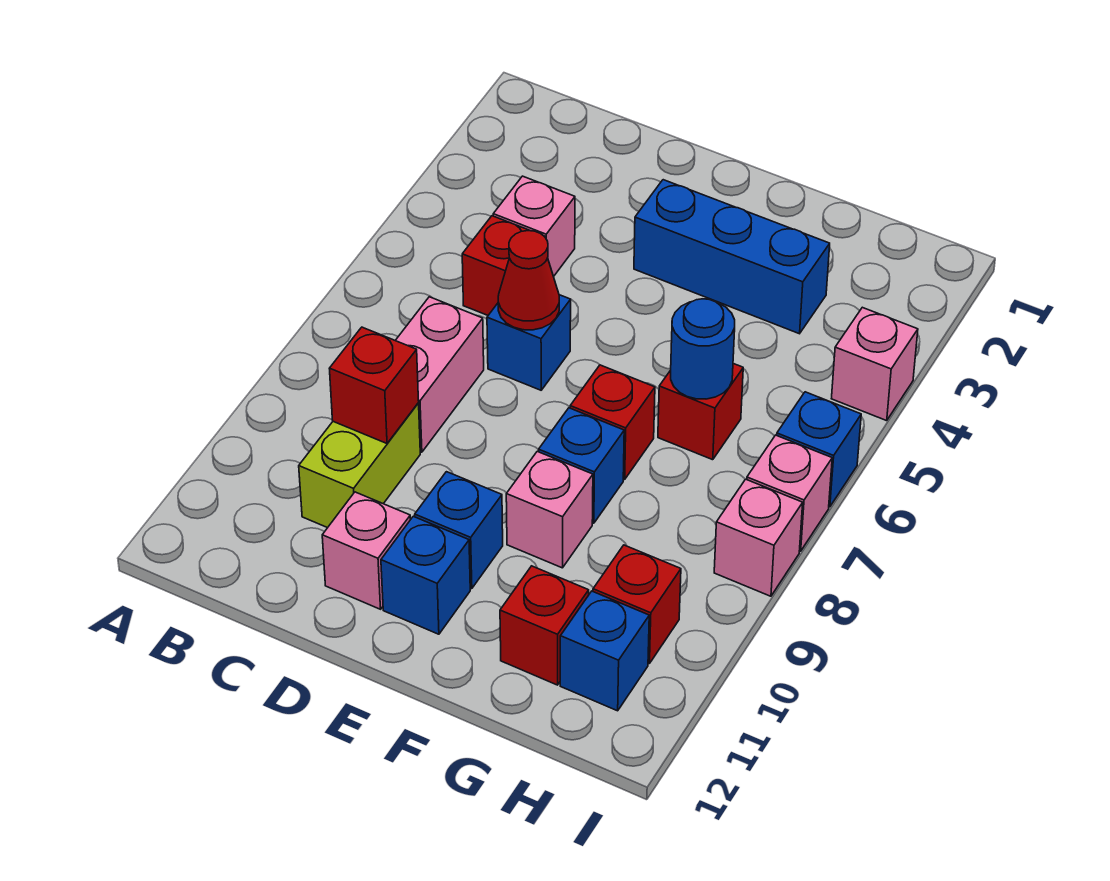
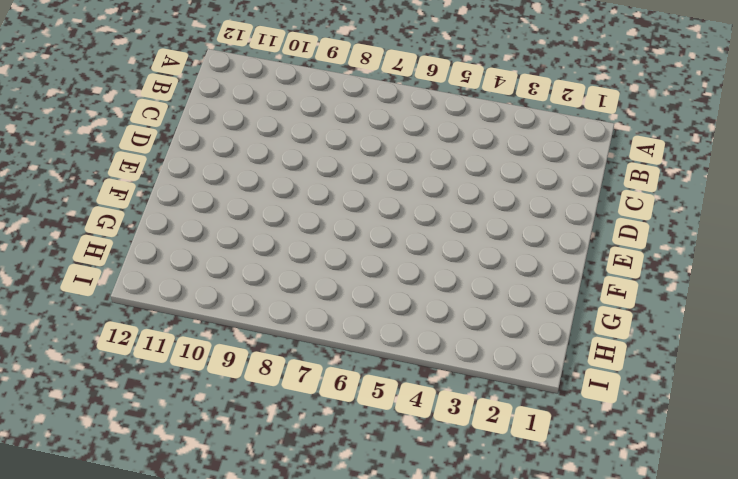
none -> pink brick C4 level 1
none -> red brick C5 level 1
none -> pink brick C7:C8 level 1

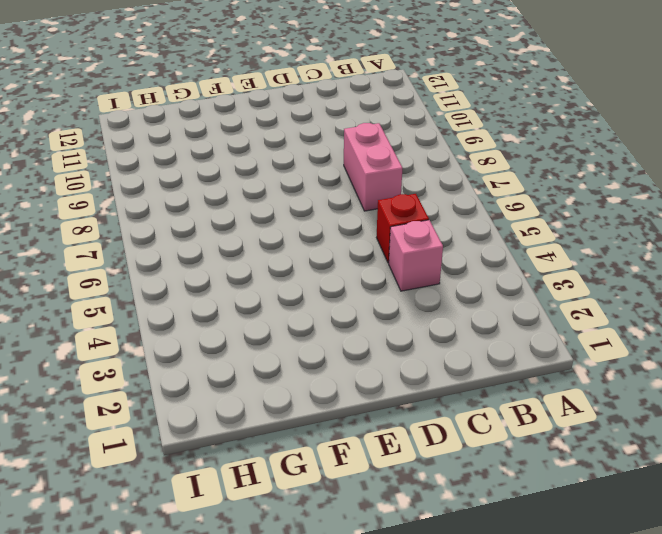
none -> lime brick C9:C10 level 1
none -> blue brick D6 level 1
none -> pink brick D11 level 1

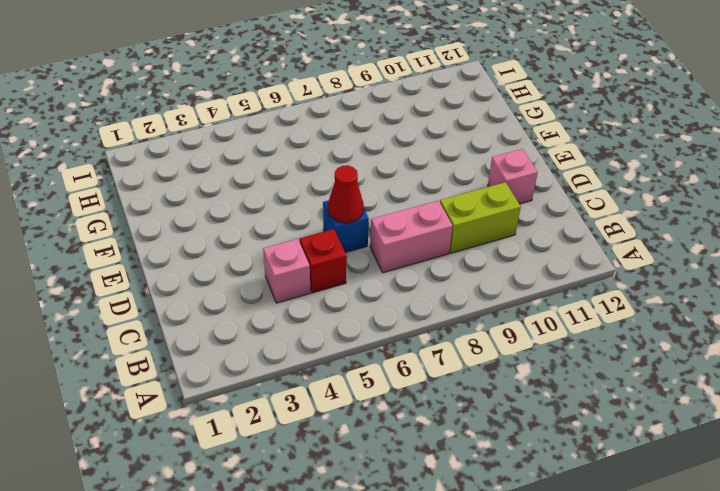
none -> blue brick E3:G3 level 1
none -> blue brick E10 level 1
none -> blue brick E11 level 1

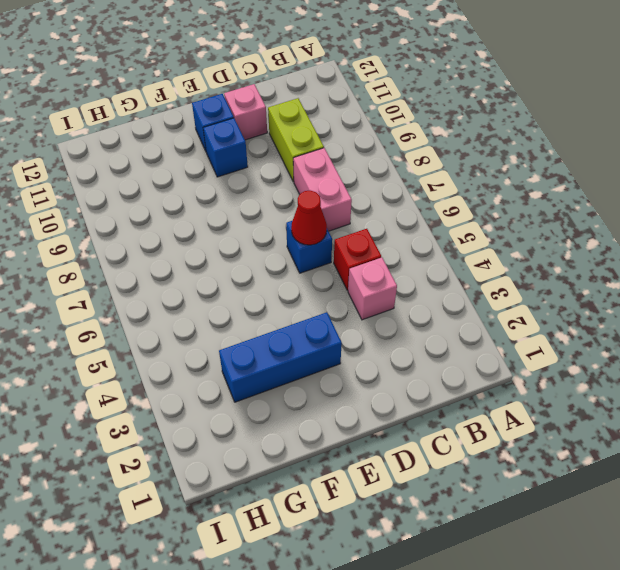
none -> red brick F7 level 1
none -> blue brick F8 level 1
none -> pink brick F9 level 1

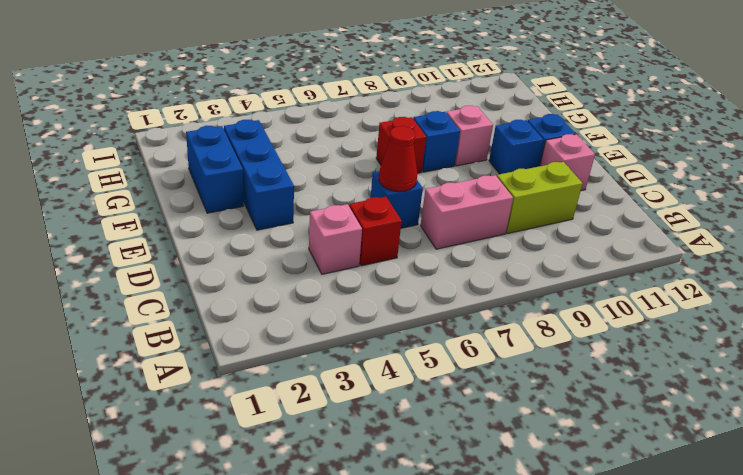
blue brick F2:G2 level 1 -> none
none -> red brick G6 level 1
none -> red brick G11 level 1
none -> red brick H10 level 1

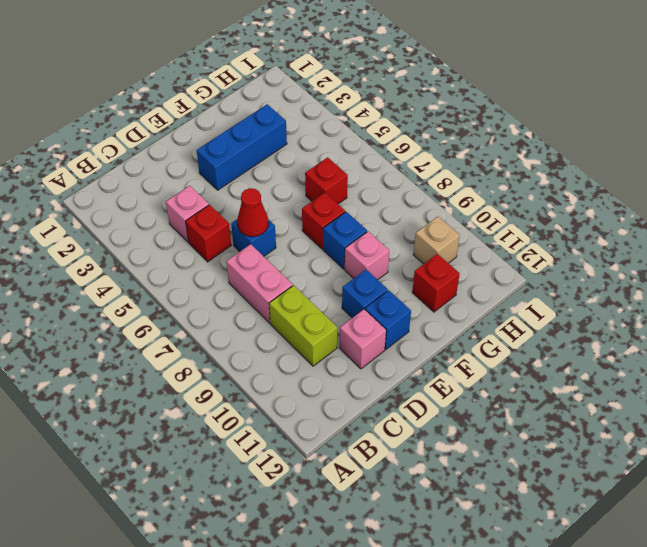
tan brick H10 level 1 -> red brick H10 level 1
none -> blue brick H11 level 1
none -> pink brick I4 level 1
none -> blue brick I6 level 1

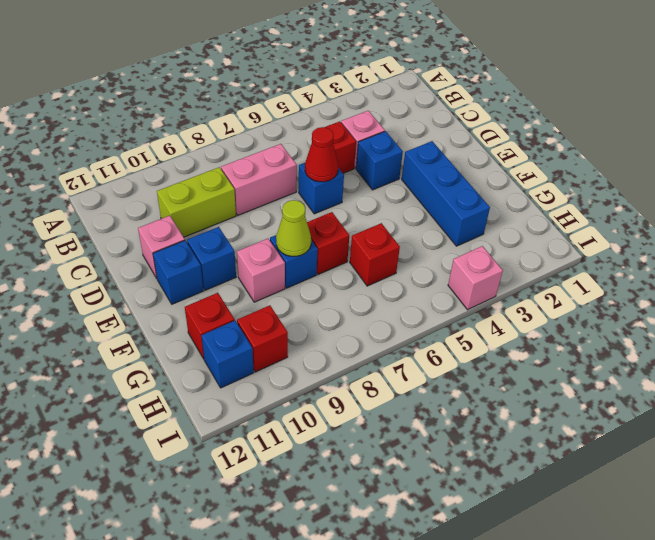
blue brick D4 level 1 -> blue brick I6 level 1
lime cone F8 level 2 -> none
none -> pink brick I7 level 1
none -> pink brick I8 level 1
none -> red brick C9 level 2

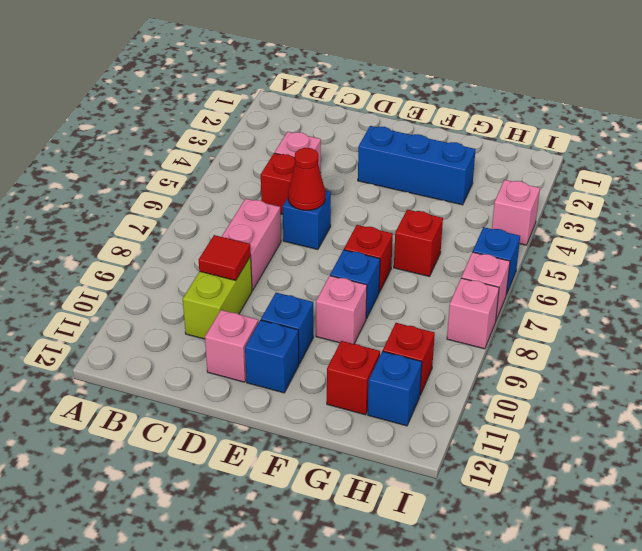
red tile C9 level 2 -> red brick C9 level 2
none -> blue round brick G6 level 2

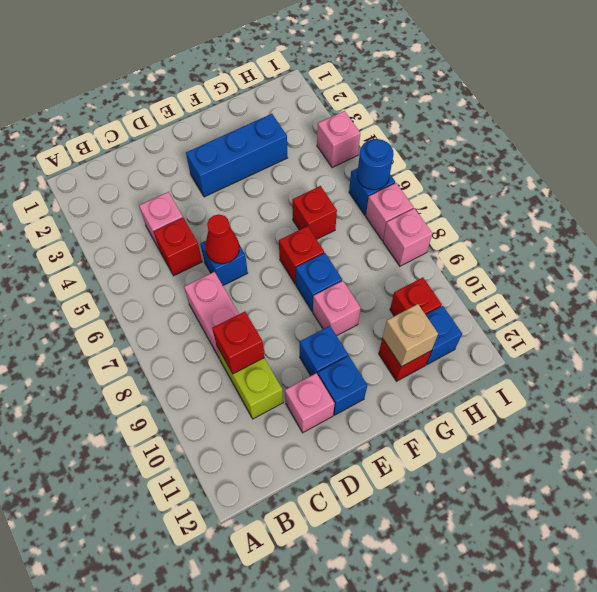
tan brick G11 level 2 -> none
blue round brick I6 level 2 -> blue round brick G6 level 2

